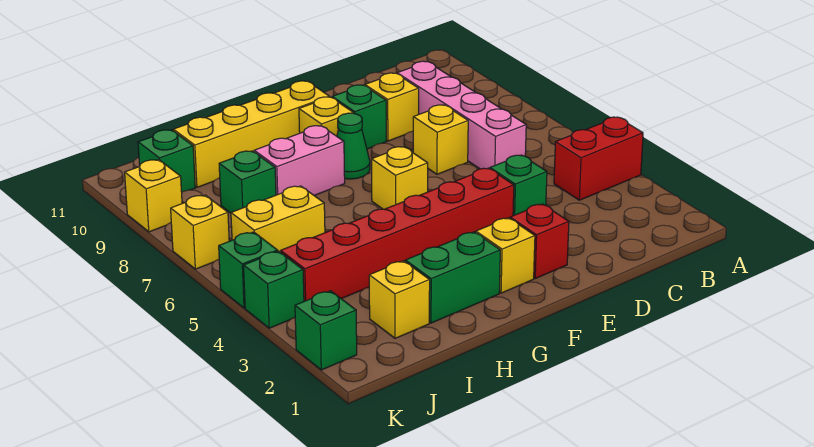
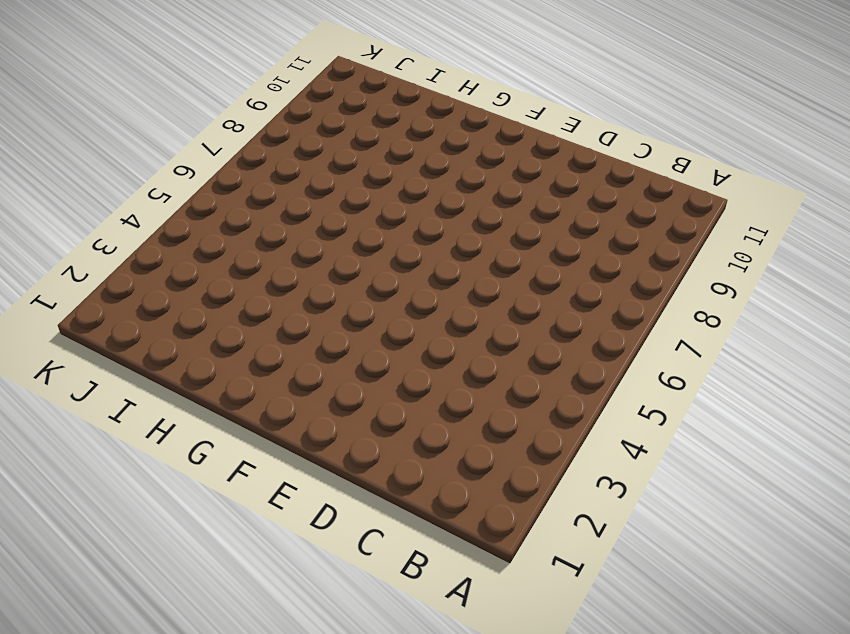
none -> red brick A4:B4 level 1
none -> pink brick C6:C9 level 1
none -> green brick D4 level 1

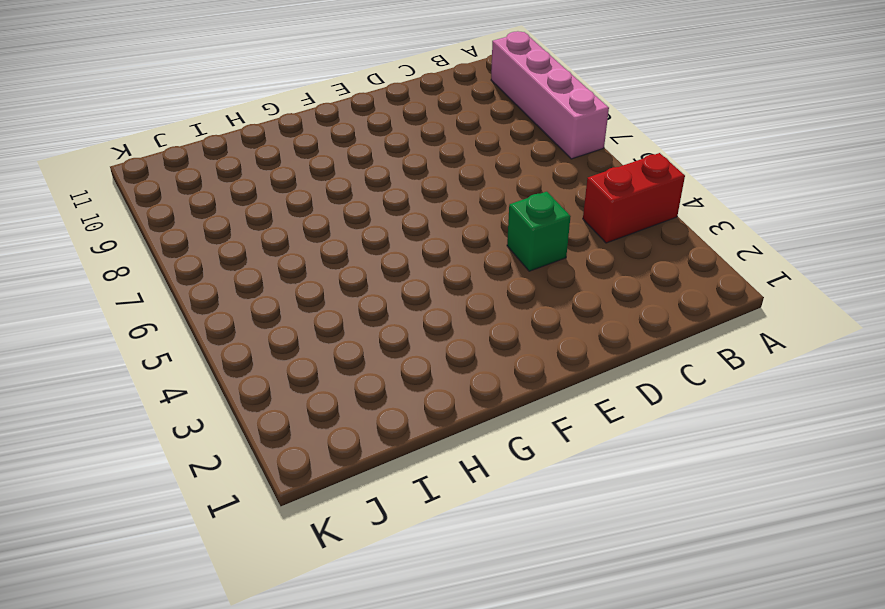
pink brick A7:A10 level 1 -> pink brick C6:C9 level 1
none -> yellow brick D7 level 1
none -> yellow brick D9 level 1
none -> red brick E2 level 1

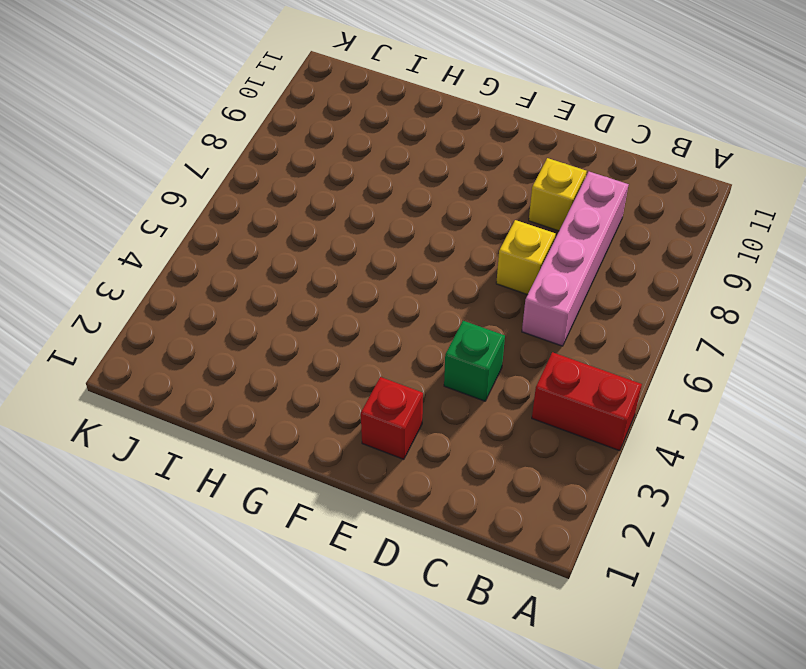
none -> red brick E4:J4 level 1
none -> green brick E9 level 1
none -> yellow brick F2 level 1

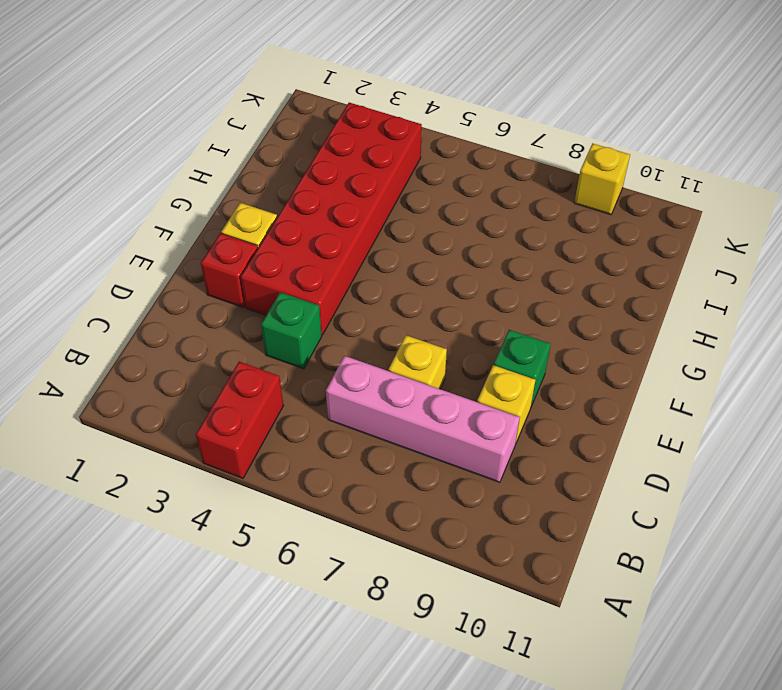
red brick E3:J4 level 1 -> red brick E4:J4 level 1
none -> yellow brick F6 level 1
none -> green cone F8 level 1
none -> yellow brick F9 level 1

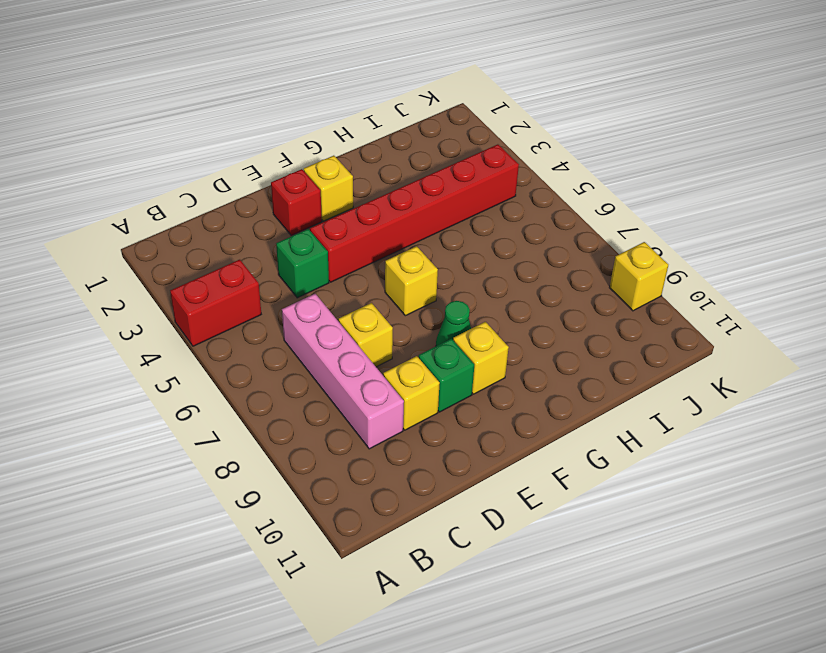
none -> yellow brick F10:I10 level 1
none -> green brick G2:H2 level 1
none -> pink brick G8:H8 level 1

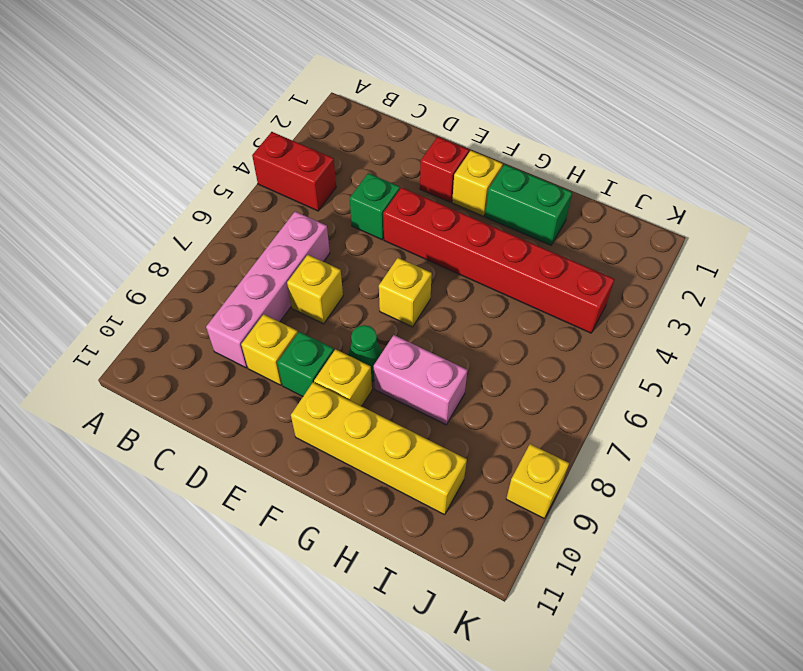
none -> yellow brick I2 level 1
none -> yellow brick I6:J6 level 1
none -> green brick I8 level 1

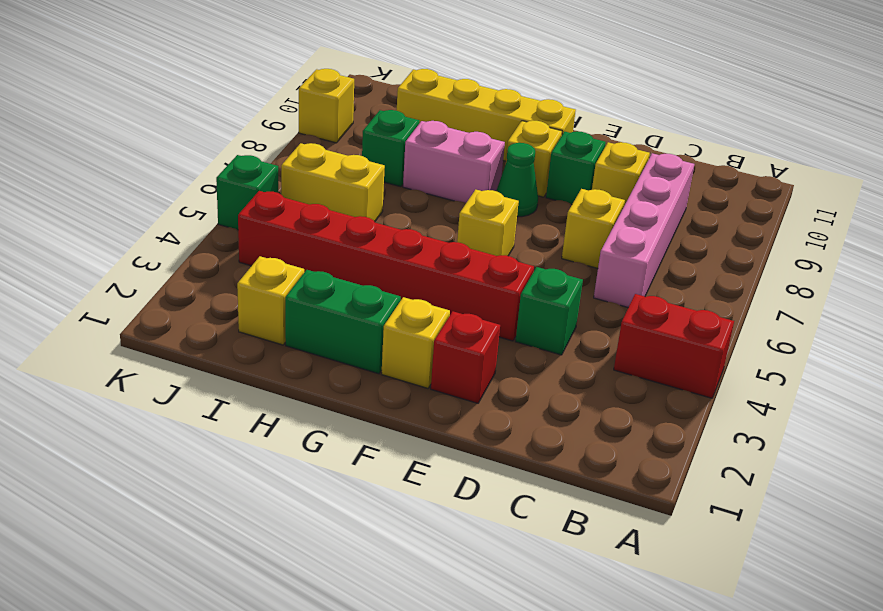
none -> green brick J10 level 1
none -> green brick K2 level 1
none -> green brick K4 level 1

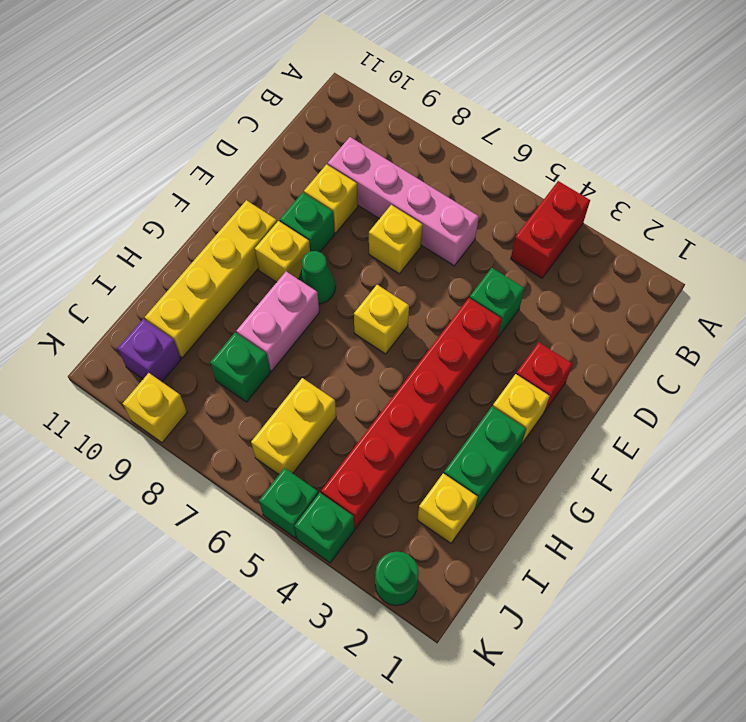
purple brick J10 level 1 -> green brick J10 level 1
green round brick K2 level 1 -> green brick K2 level 1
none -> yellow brick K7 level 1

